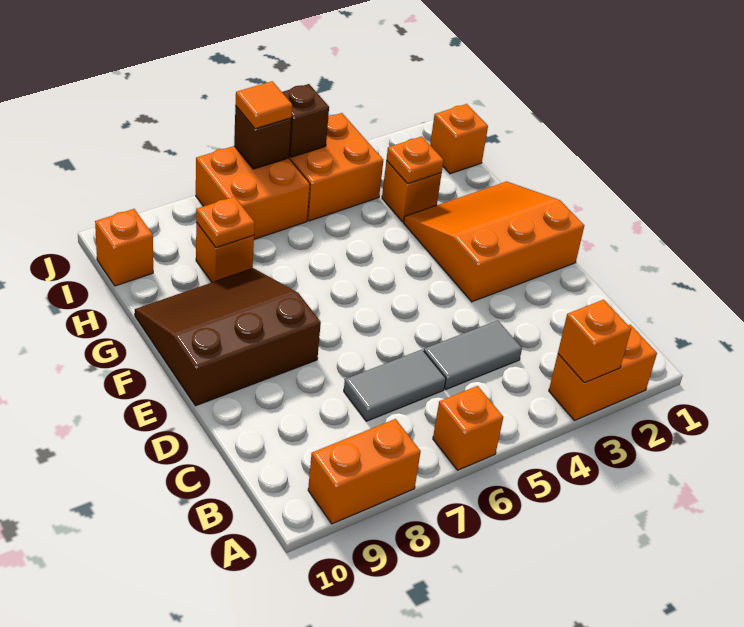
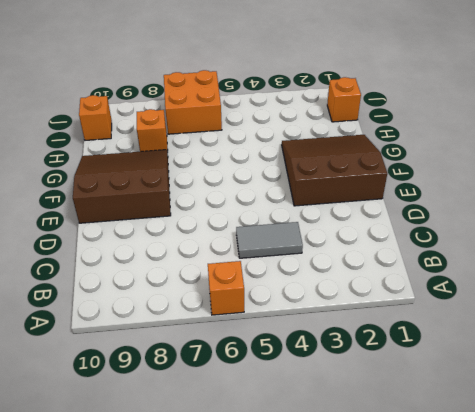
brown slope E1:G3 level 1 top E -> orange slope E1:G3 level 1 top E
none -> orange brick A2:A3 level 1
none -> orange brick A8:A9 level 1
none -> grey tile C6:C7 level 1

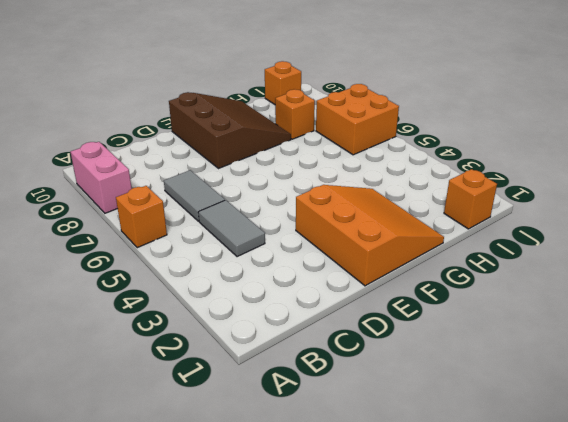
pink brick A8:A9 level 1 -> orange brick A8:A9 level 1
none -> orange brick A2:A3 level 1
none -> orange brick H3 level 1
none -> orange brick I4:J5 level 1

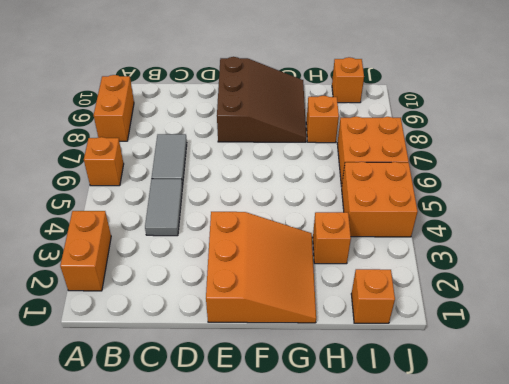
none -> orange brick A3 level 2
none -> orange plate H3 level 2
none -> orange plate H8 level 2

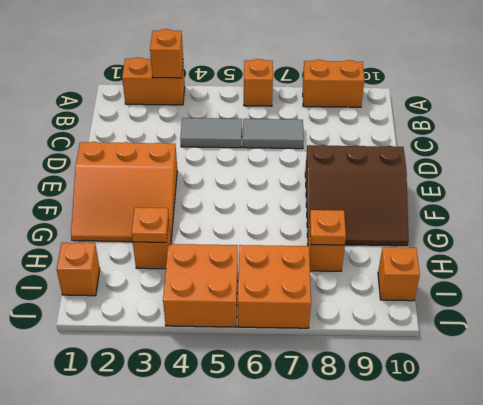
none -> brown brick J5 level 2
none -> brown brick J6 level 2
none -> orange tile J6 level 3

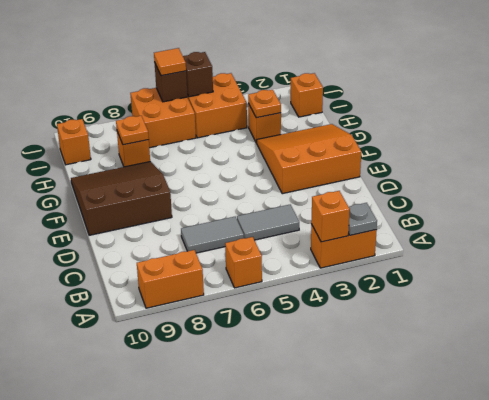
grey plate A2 level 2 -> none

